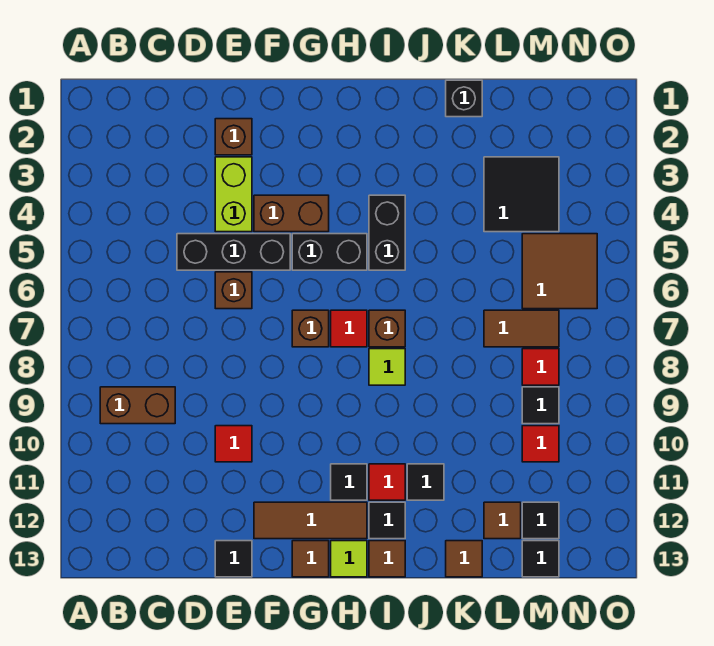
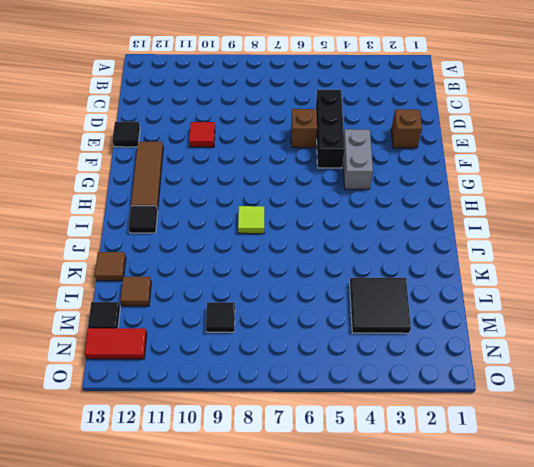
grey brick F4:G4 level 1 -> brown brick F4:G4 level 1
red tile N12:N13 level 1 -> none
none -> brown brick B9:C9 level 1
none -> lime brick E3:E4 level 1
none -> black brick G5:H5 level 1
none -> brown brick G7 level 1

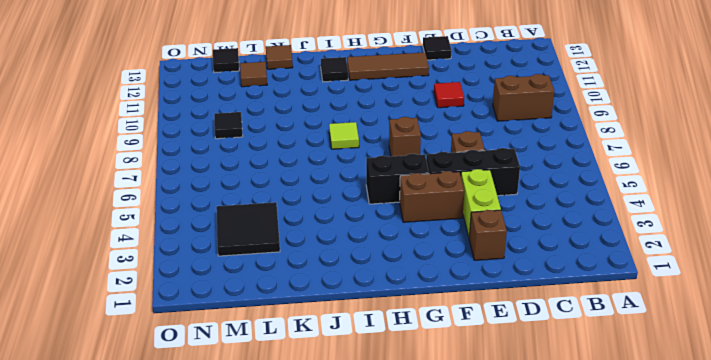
none -> brown tile G13 level 1
none -> red tile H7 level 1
none -> black tile H11 level 1
none -> lime tile H13 level 1

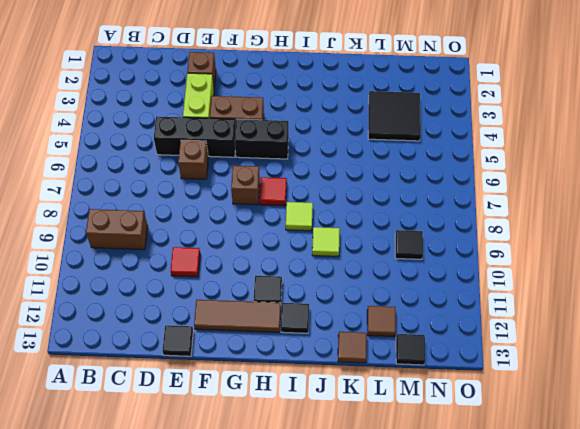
lime tile J9 level 1 -> lime tile H13 level 1
none -> brown tile G13 level 1
none -> black brick I4:I5 level 1
none -> brown brick I7 level 1
none -> red tile I11 level 1

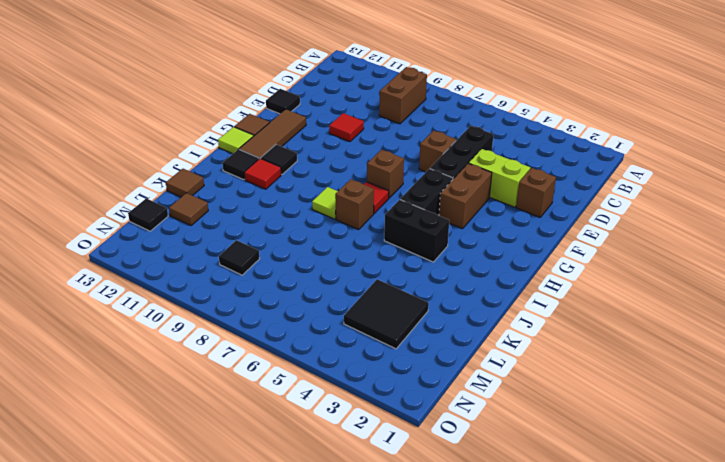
none -> brown tile I13 level 1
none -> black tile J11 level 1
none -> black brick K1 level 1
none -> brown tile L7:M7 level 1

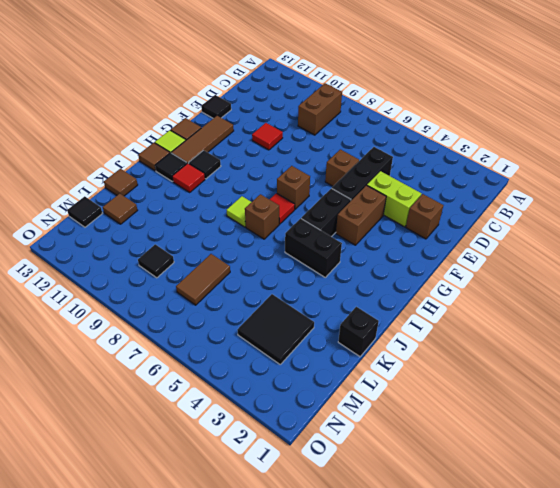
none -> black tile J11 level 1
none -> brown tile M5:N6 level 1
none -> red tile M8 level 1
none -> red tile M10 level 1

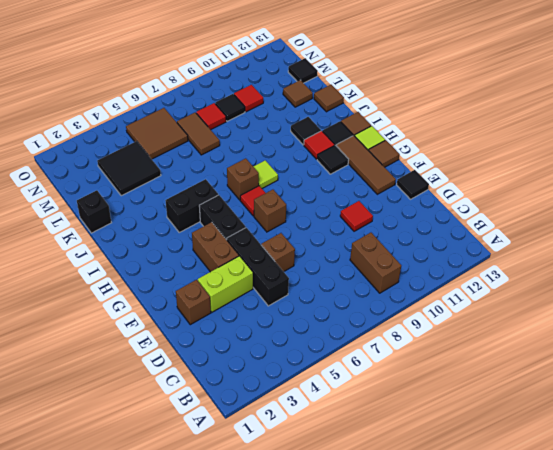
none -> black tile M12 level 1

